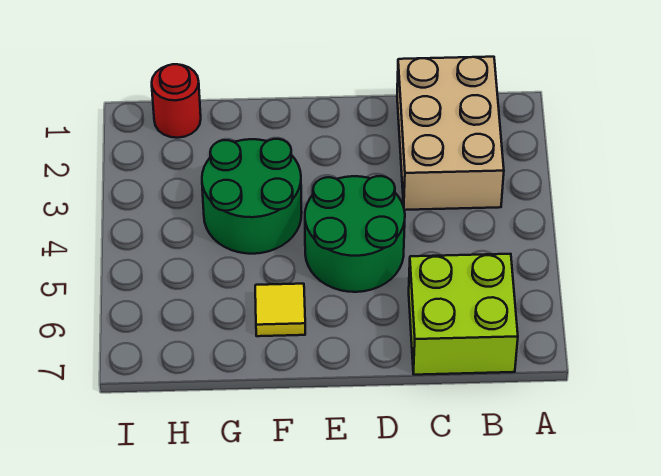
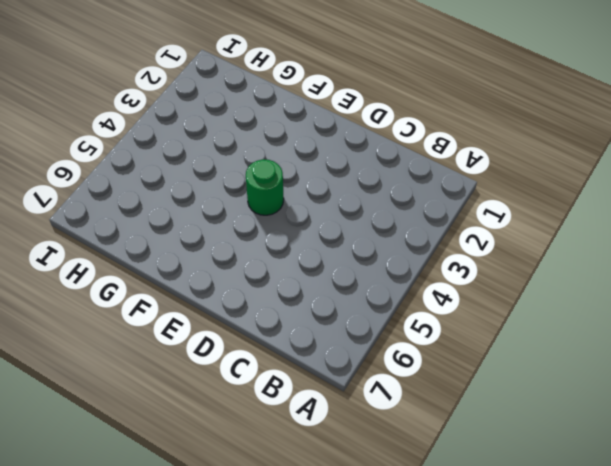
green round brick E4 level 1 -> green round brick D4:E5 level 1
none -> tan brick B1:C3 level 1
none -> lime brick B6:C7 level 1

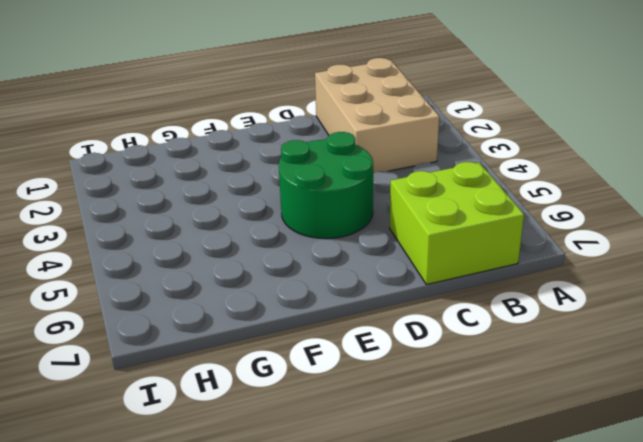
none -> green round brick F3:G4 level 1
none -> yellow tile F6 level 1

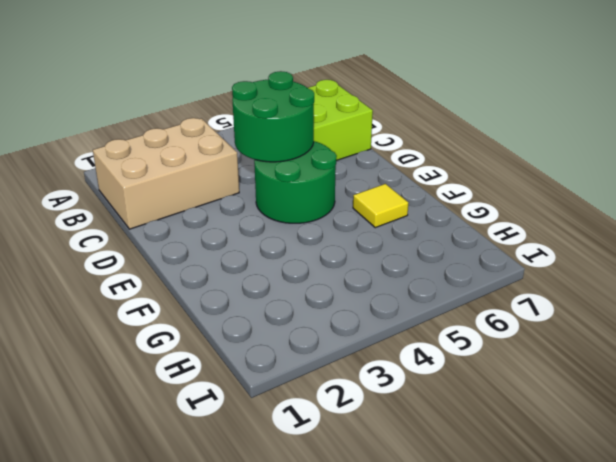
green round brick C4:D5 level 2 -> green round brick F3:G4 level 1
none -> red round brick H1 level 1

